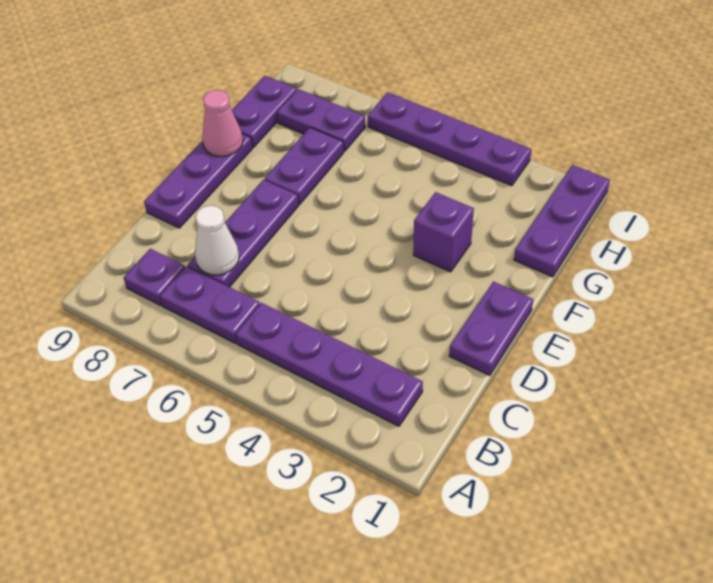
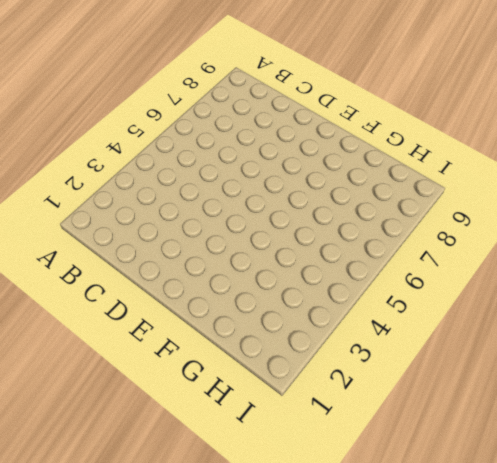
none -> purple plate B2:B5 level 1
none -> purple plate B6:B7 level 1
none -> purple plate B8 level 1

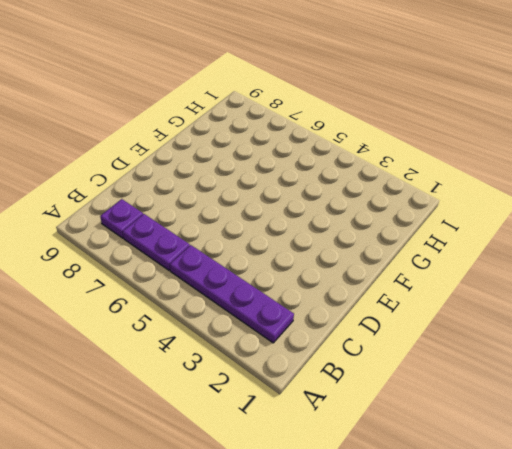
none -> purple plate C7:E7 level 1
none -> purple plate D1:E1 level 1
none -> purple plate D9:F9 level 1

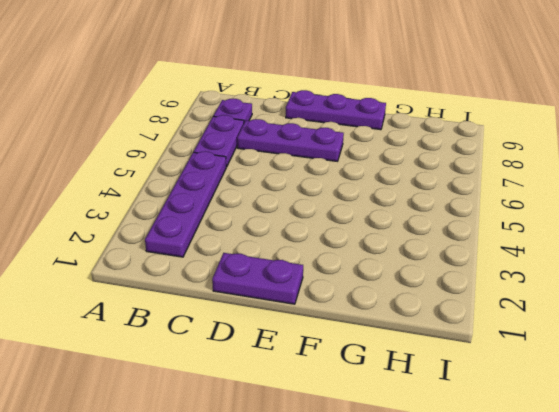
none -> purple brick F3 level 1
none -> purple plate F7:G7 level 1
none -> purple plate G1:I1 level 1

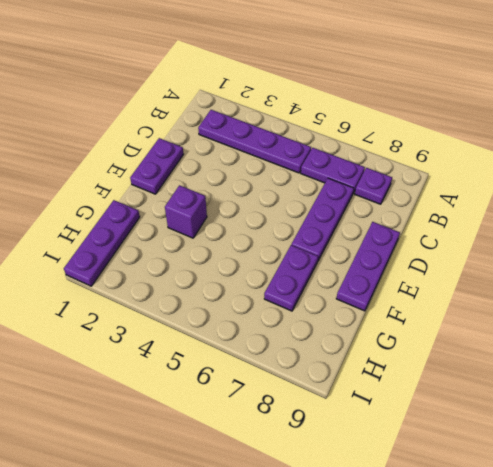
none -> purple plate G9:H9 level 1
none -> purple plate H7:H8 level 1
none -> purple plate I3:I6 level 1

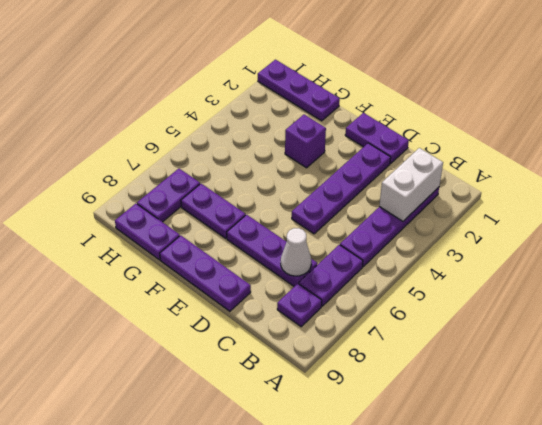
white brick B2:B3 level 2 -> none
purple plate D2:D5 level 1 -> purple plate I3:I6 level 1
none -> pink cone F9 level 2

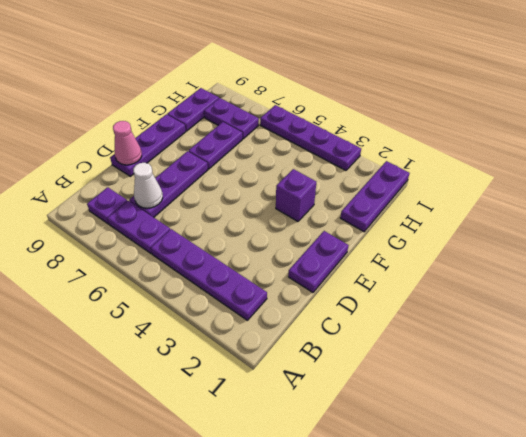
pink cone D9 level 2 -> pink cone F9 level 2

